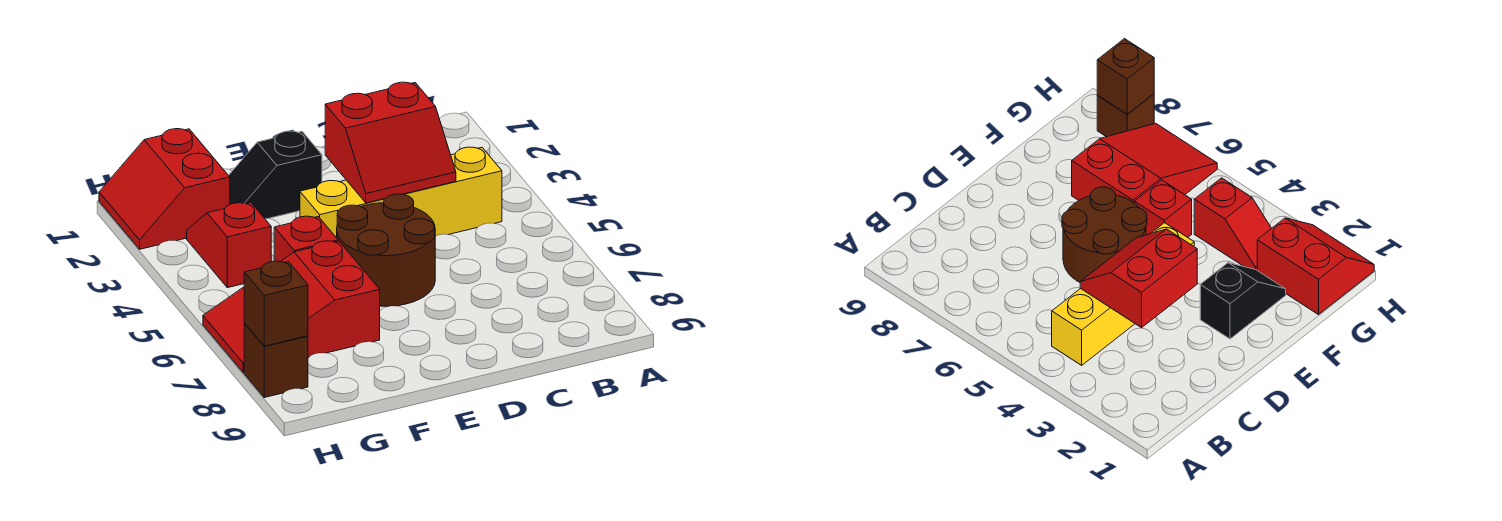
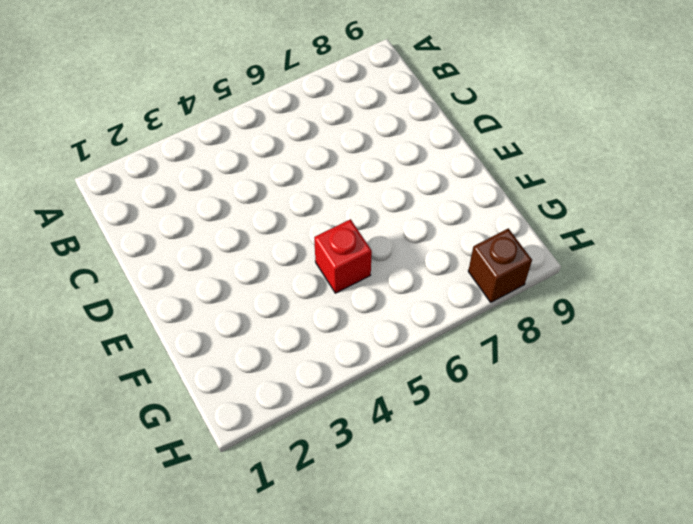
none -> yellow brick B4:E4 level 1
none -> brown round brick D5:E6 level 1

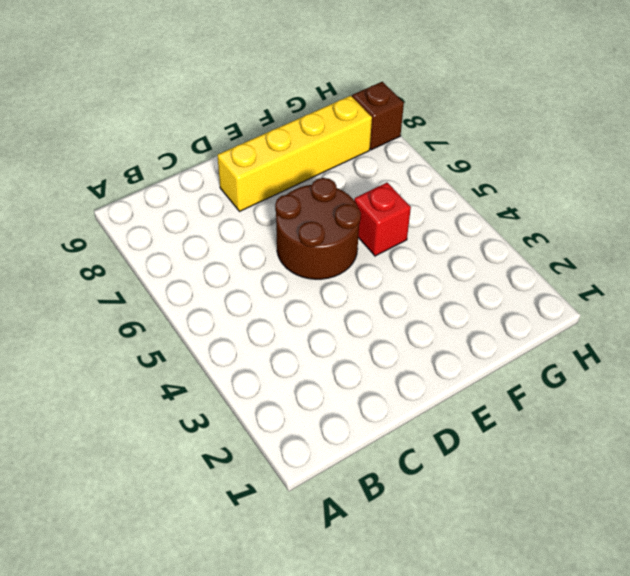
yellow brick D8:G8 level 1 -> yellow brick B4:E4 level 1
none -> black slope E2:F2 level 1 top E
none -> red slope F6:H7 level 1 top F

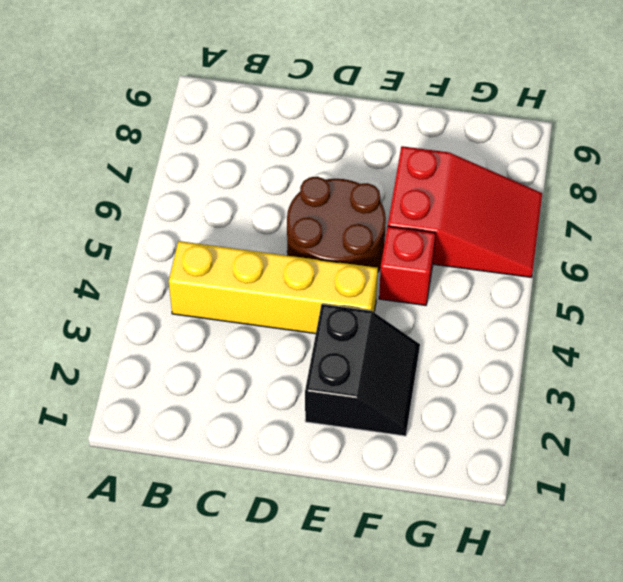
black slope E2:F3 level 1 top E -> black slope E2:F2 level 1 top E
none -> red slope G1:H2 level 1 top G
none -> red slope G3:G4 level 1 top 4

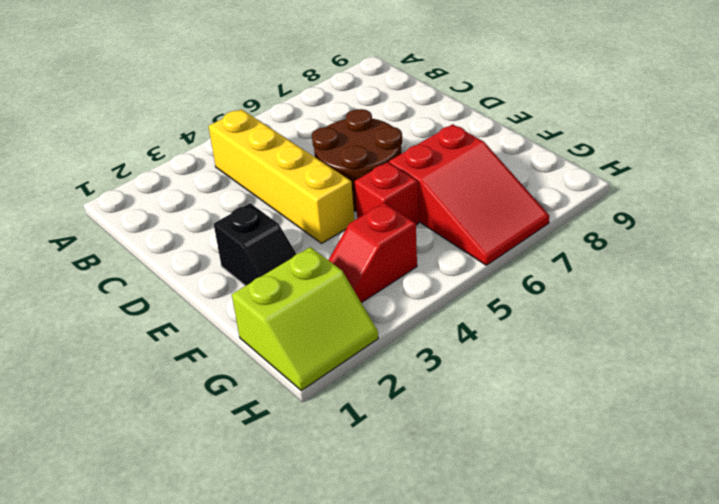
lime slope G1:H2 level 1 top G -> red slope G1:H2 level 1 top G
none -> brown brick H8 level 1
none -> red slope C3:D4 level 2 top 3

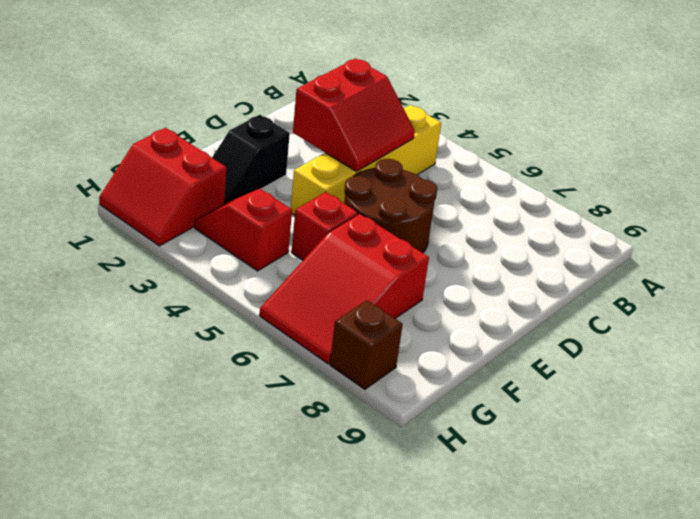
none -> brown brick H8 level 2

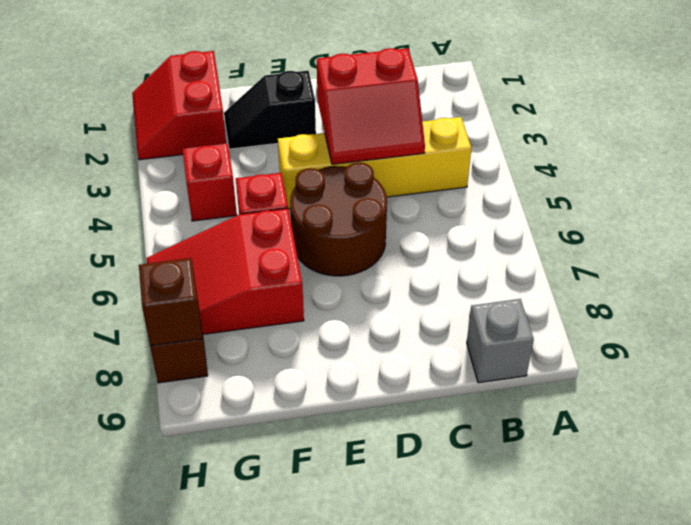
grey brick B9 level 1 -> none

